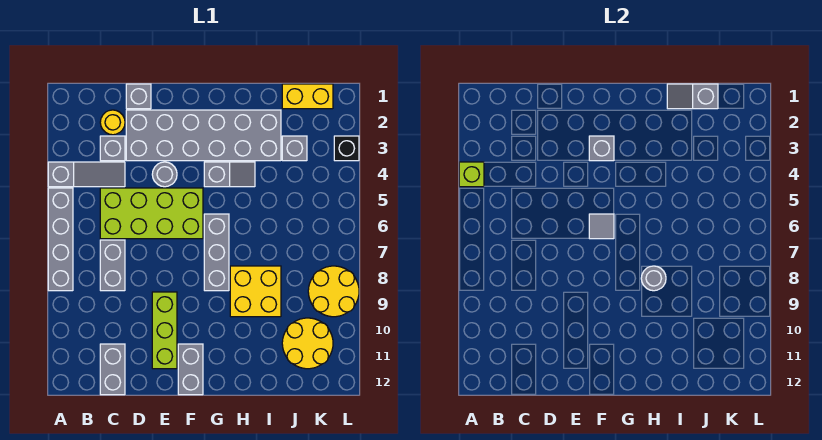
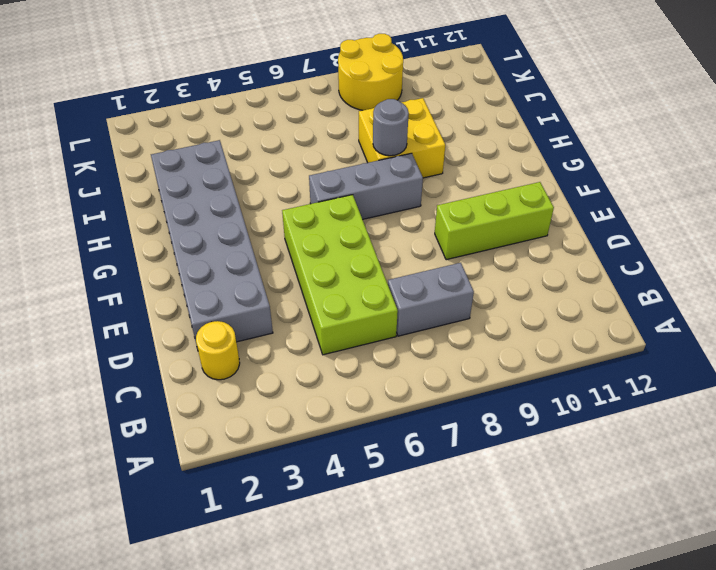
none -> grey slope A4:C4 level 1 top A
none -> grey brick A5:A8 level 1
none -> grey brick C3 level 1

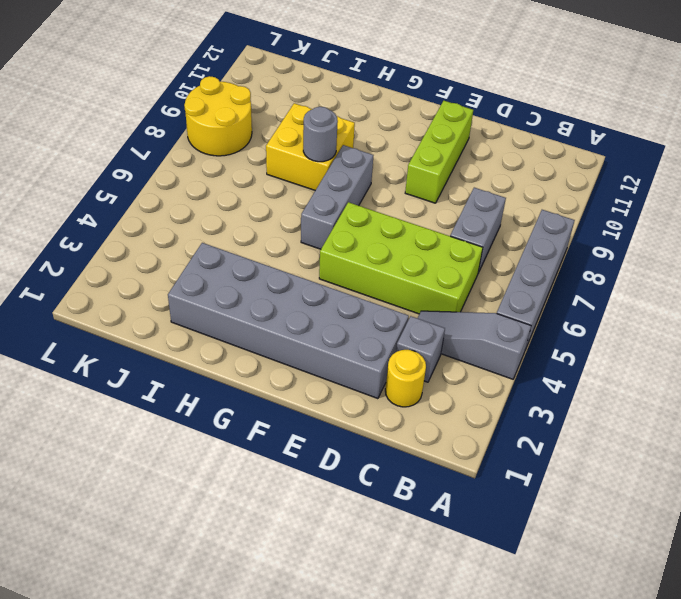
none -> grey brick C11:C12 level 1
none -> grey brick D1 level 1
none -> grey round brick E4 level 1

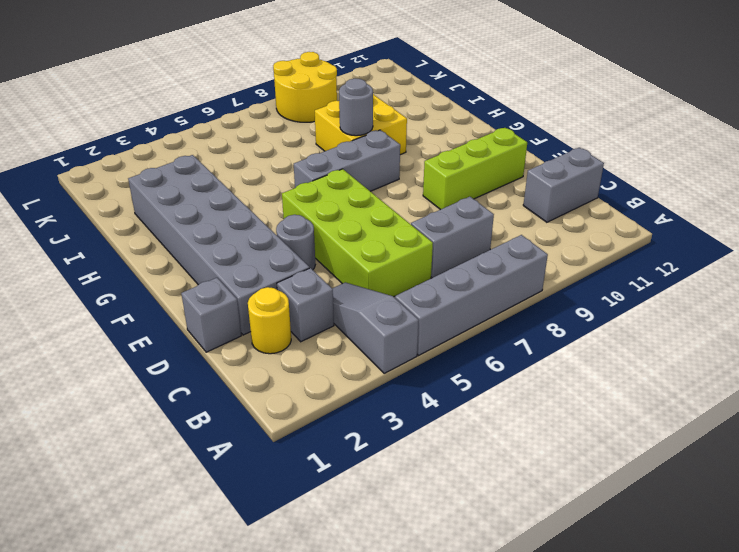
none -> grey brick F11:F12 level 1
none -> grey slope G4:H4 level 1 top G
none -> yellow brick J1:K1 level 1

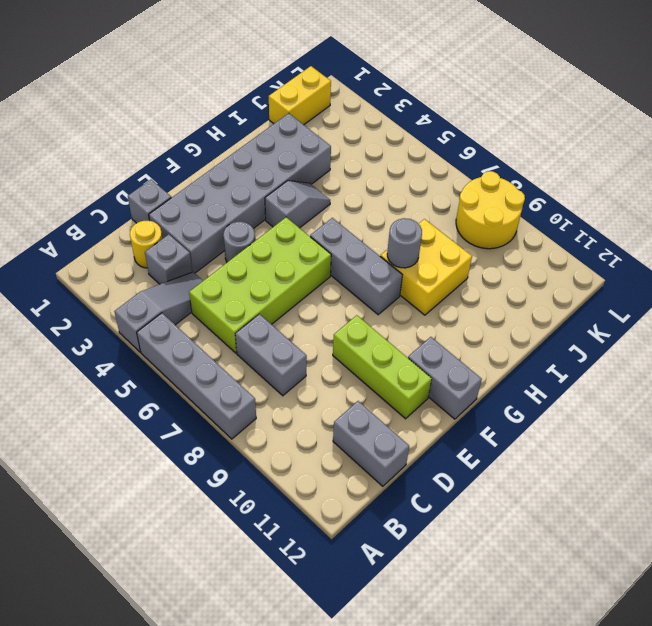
none -> grey brick J3 level 1
none -> yellow round brick J10:K11 level 1
none -> black brick L3 level 1

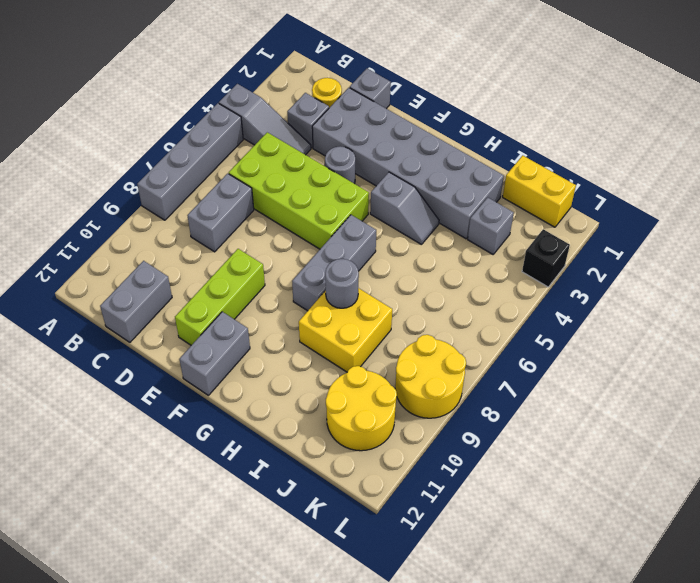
none -> lime brick A4 level 2
none -> grey brick F3 level 2
none -> grey tile F6 level 2

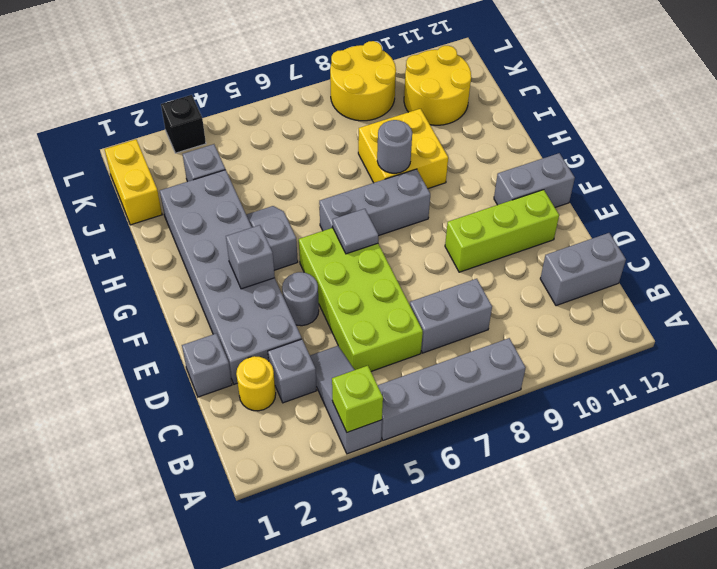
none -> grey slope I1:J1 level 2 top J

